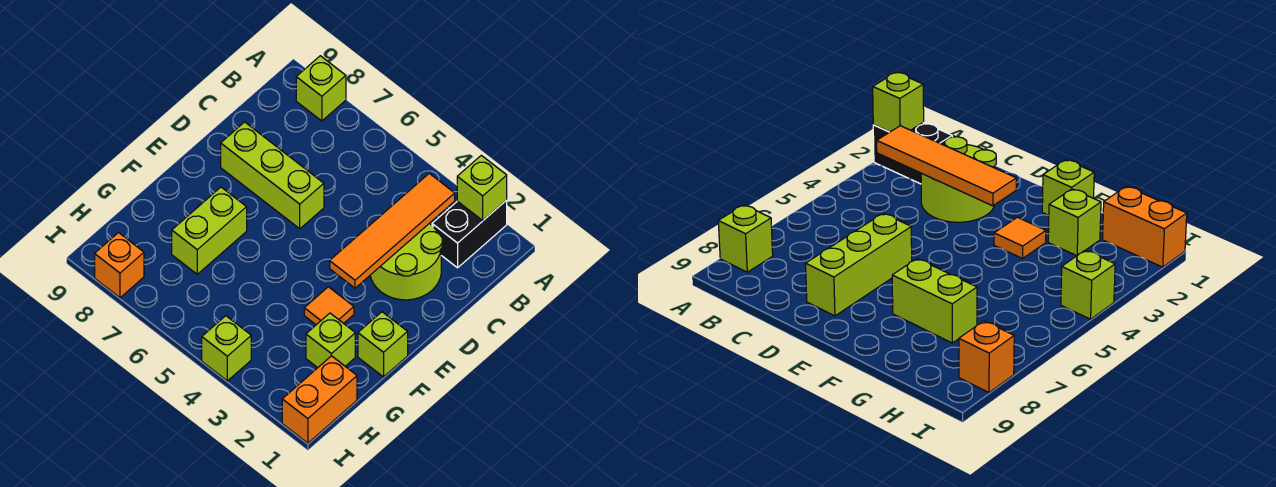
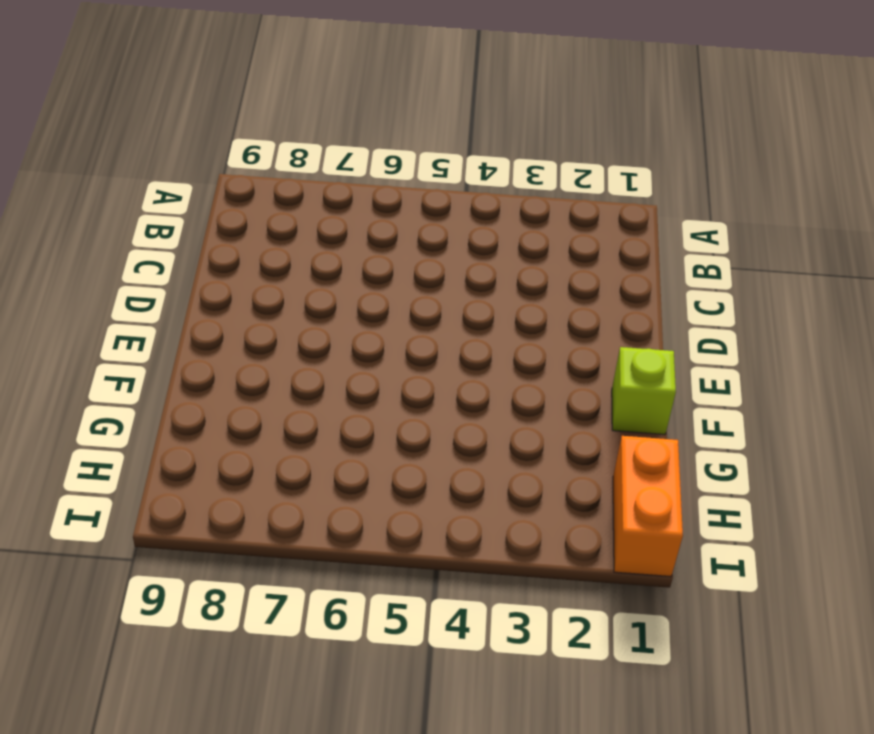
none -> black brick A2:B2 level 1
none -> lime brick A8 level 1
none -> lime round brick C2:D3 level 1

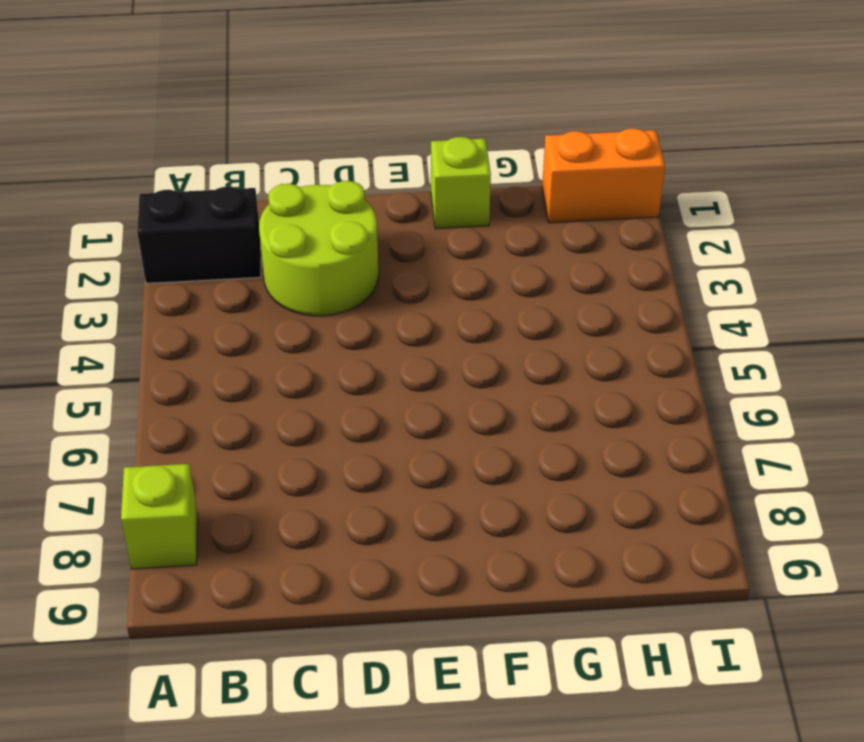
none -> lime brick D6:D8 level 1
none -> orange tile F3 level 1
none -> lime brick F7:G7 level 1

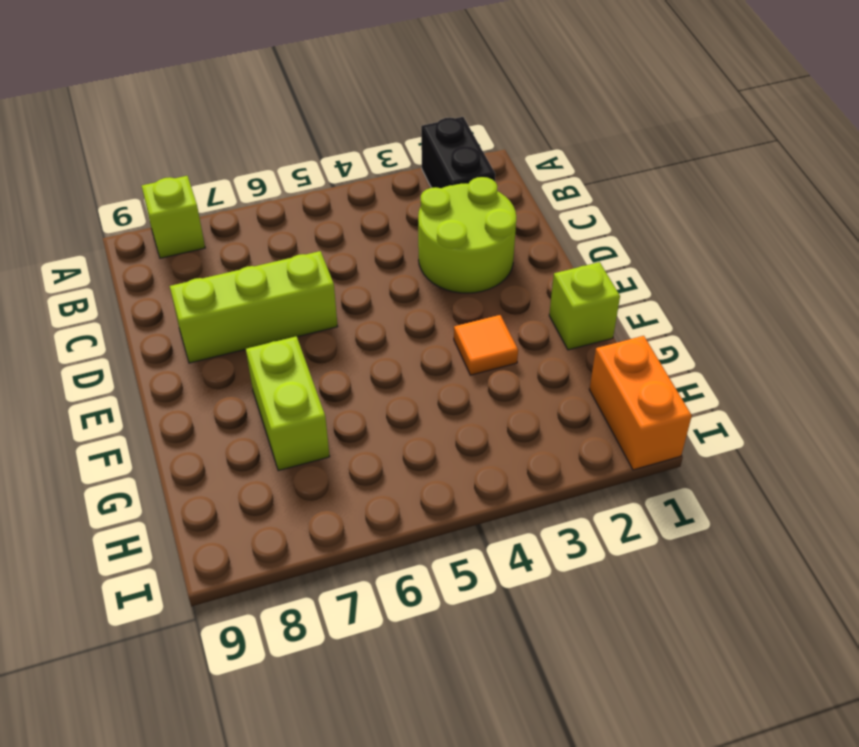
none -> lime brick G2 level 1
none -> lime brick I4 level 1
none -> orange brick I8 level 1

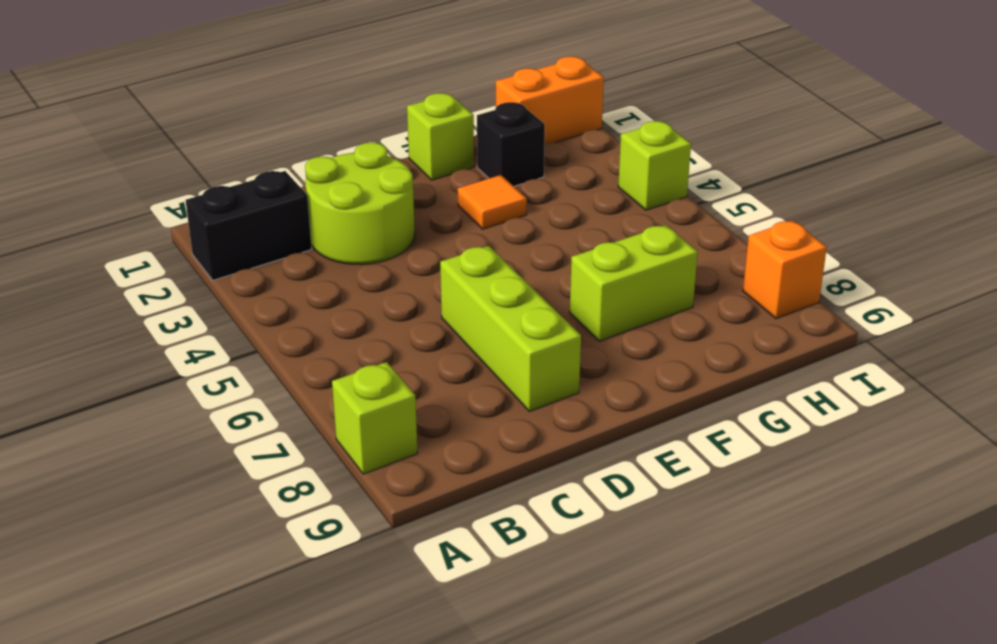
black brick G2 level 1 -> lime brick G2 level 1
none -> lime brick A2 level 2
none -> orange tile B3:E3 level 2

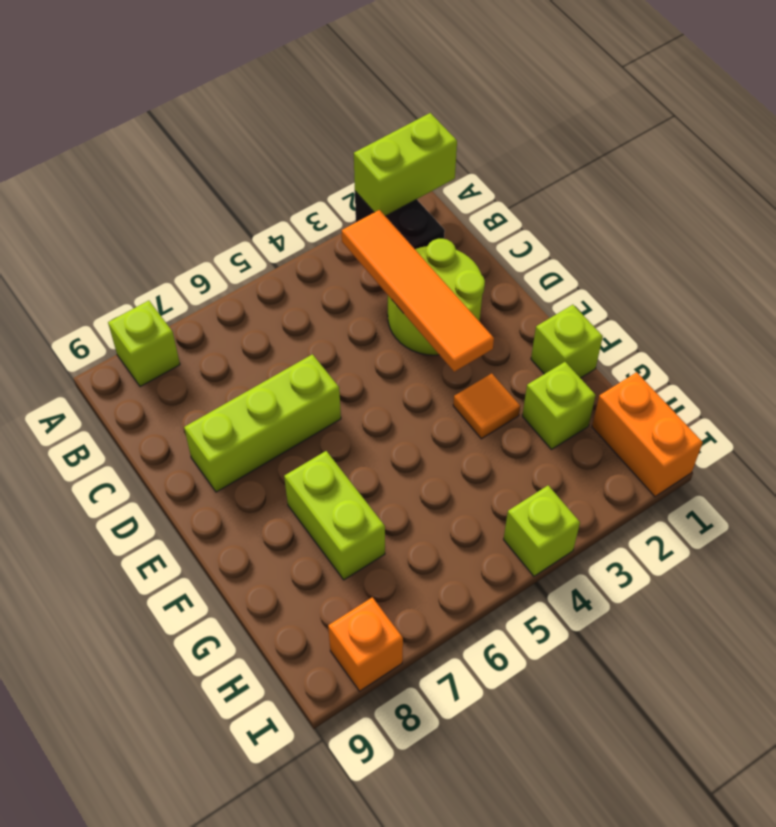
lime brick A1:A2 level 2 -> lime brick A2 level 2

